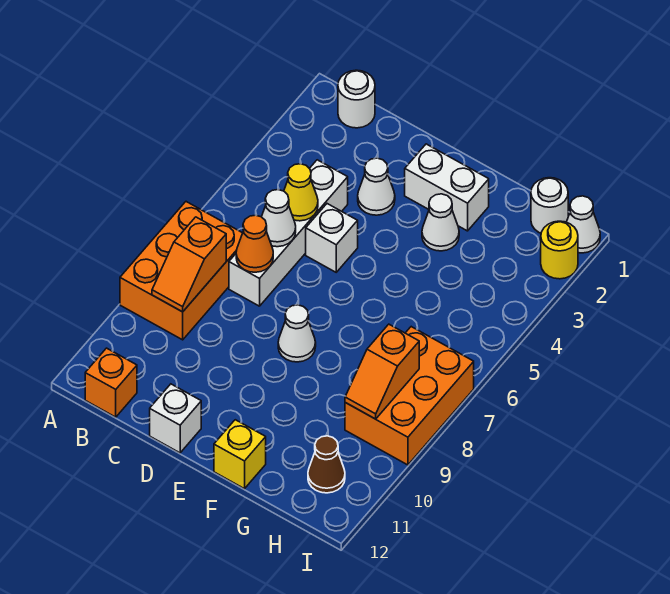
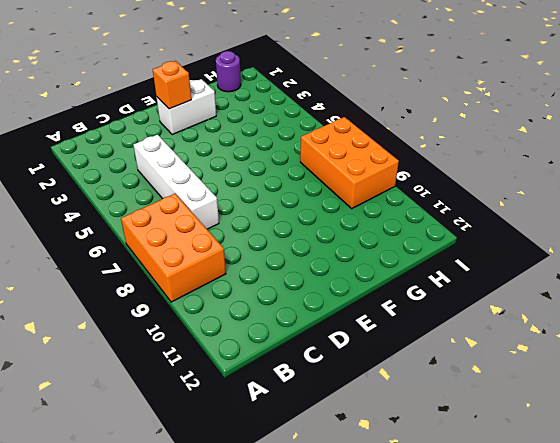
orange brick E2 level 2 -> orange brick B12 level 1
purple round brick H1 level 1 -> white round brick H1 level 1
none -> white round brick B1 level 1
none -> white cone D3 level 1
none -> white brick D5 level 1

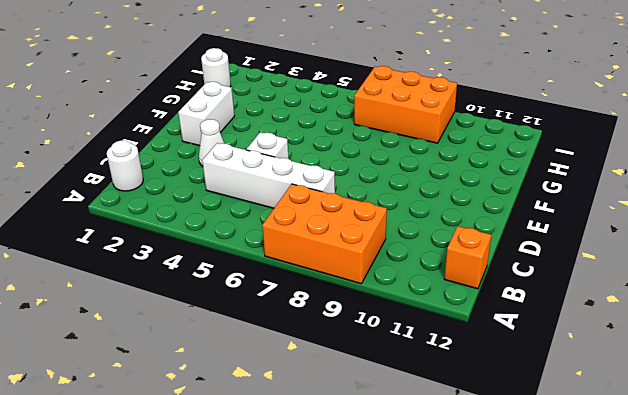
none -> white brick D12 level 1
none -> white cone E8 level 1
none -> white cone F3 level 1

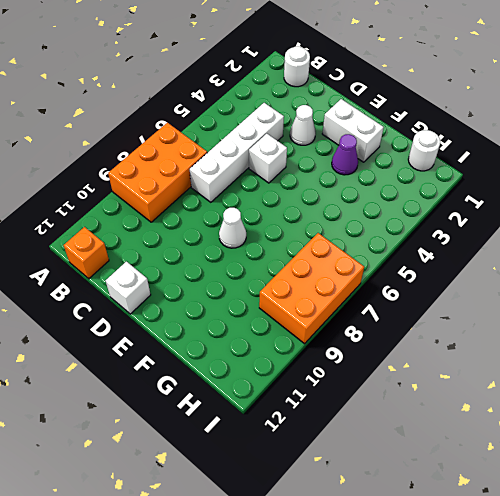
purple cone F3 level 1 -> white cone F3 level 1
none -> yellow brick F12 level 1
none -> brown cone H11 level 1
none -> white cone I1 level 1

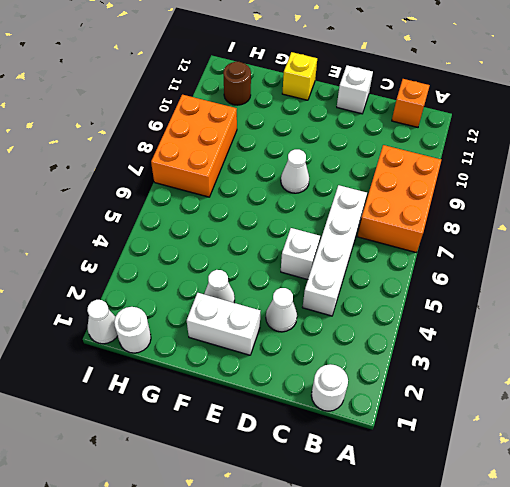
brown round brick H11 level 1 -> brown cone H11 level 1
none -> yellow round brick I2 level 1
none -> orange slope B8:B9 level 2 top 8
none -> yellow cone C5 level 2

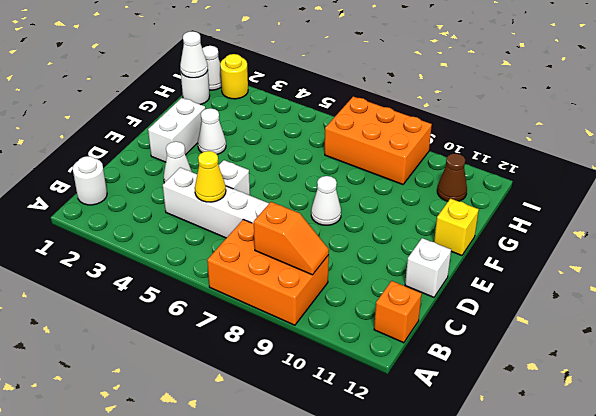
white cone H1 level 2 -> white cone C6 level 2
none -> orange cone C7 level 2
none -> orange slope H8:H9 level 2 top 8

